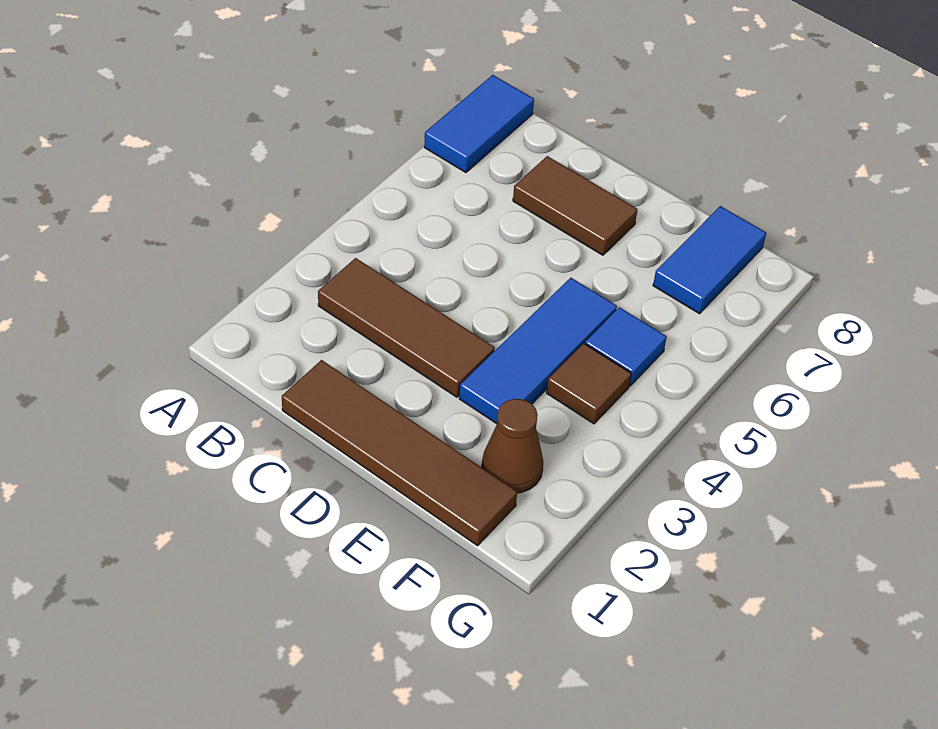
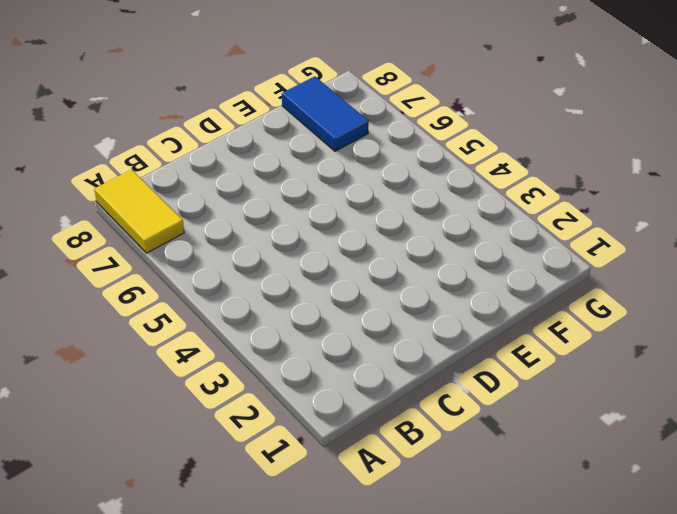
yellow tile A7:A8 level 1 -> blue tile A7:A8 level 1
none -> brown tile B3:D3 level 1
none -> brown tile C1:F1 level 1

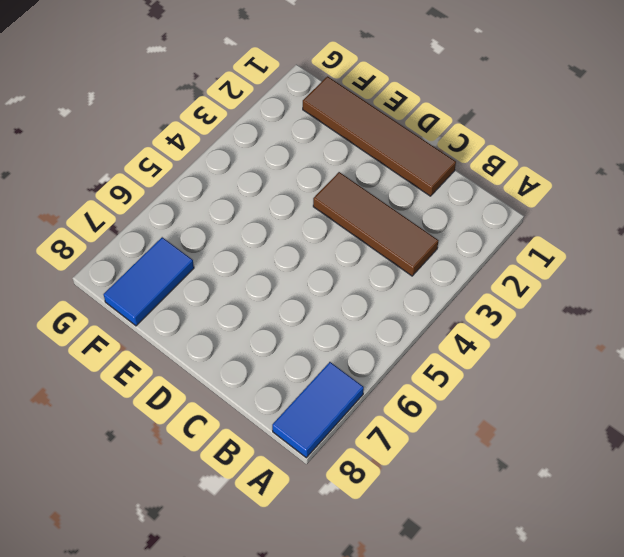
none -> brown tile C7:D7 level 1
none -> blue tile E3:E5 level 1

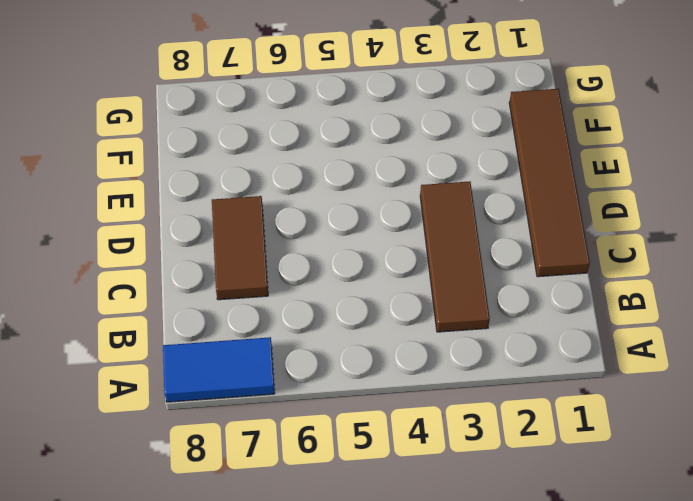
none -> blue tile E3:E5 level 1
none -> brown cone F2 level 1

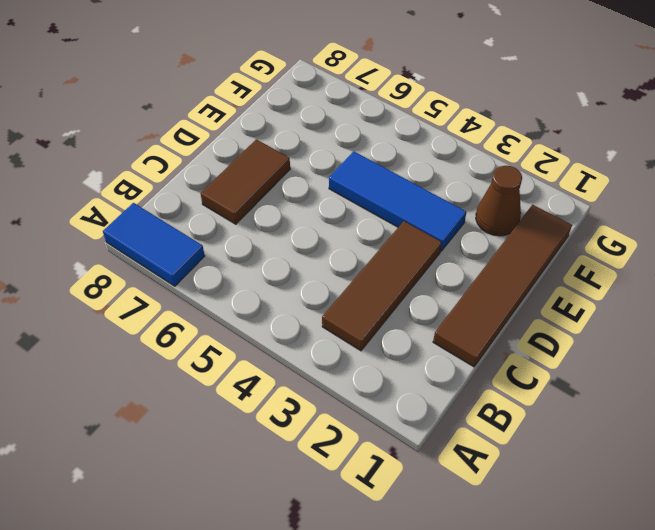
none -> brown tile F4 level 1
none -> blue tile F5 level 1

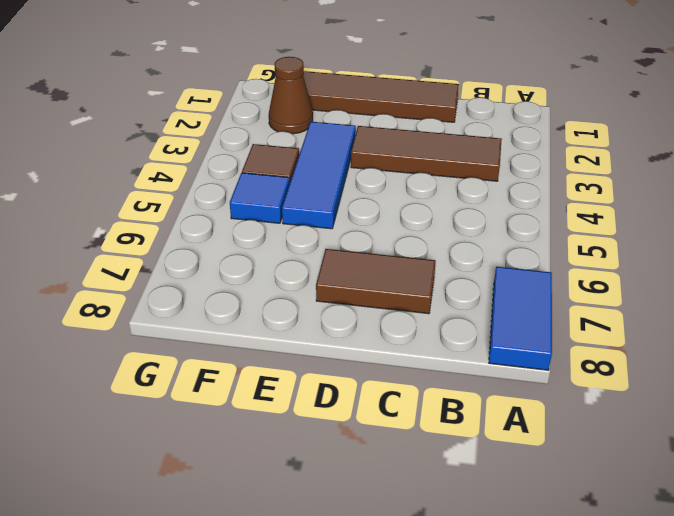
none -> blue tile F7:F8 level 1

